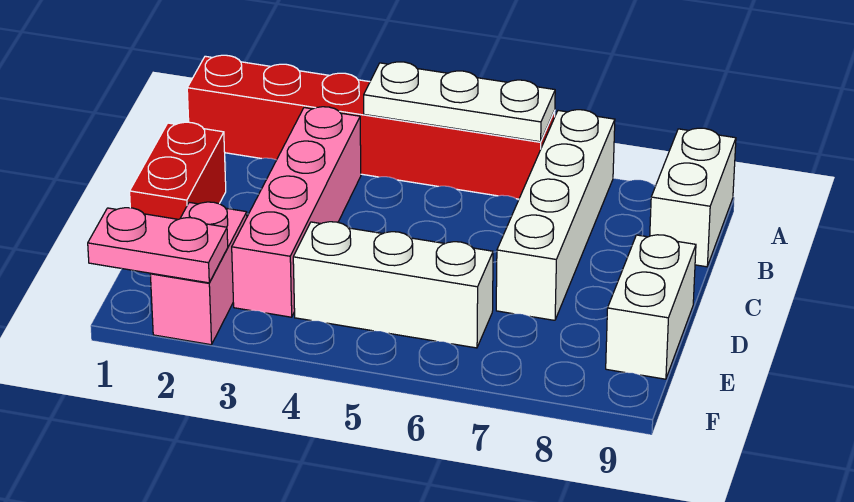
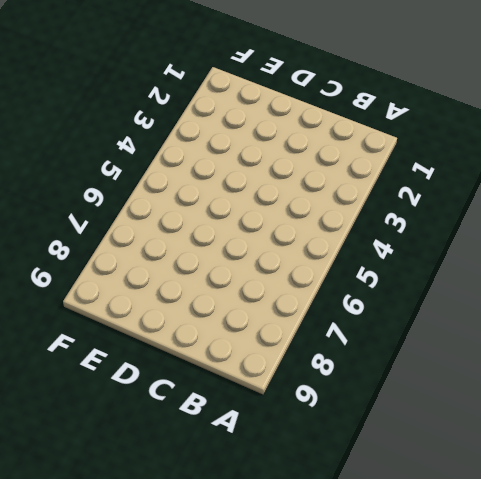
none -> red brick A1:A6 level 1
none -> white brick A7:D7 level 1

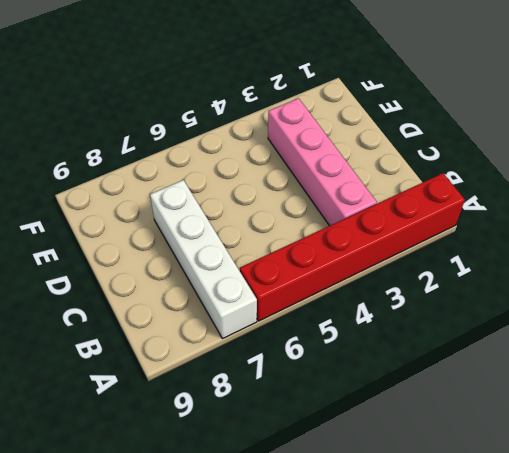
none -> white brick A9:B9 level 1
none -> red brick C1:D1 level 1

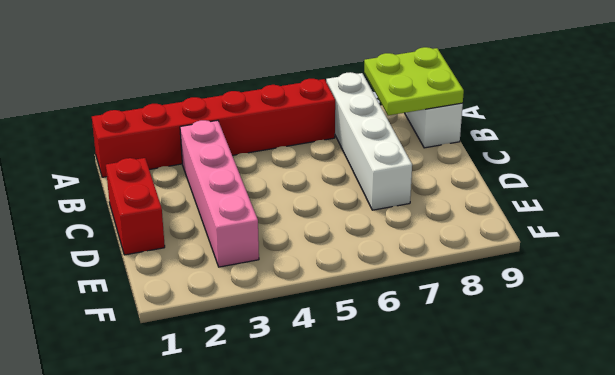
lime plate A8:B9 level 2 -> none
none -> white brick D9:E9 level 1
none -> pink brick E2:F2 level 1

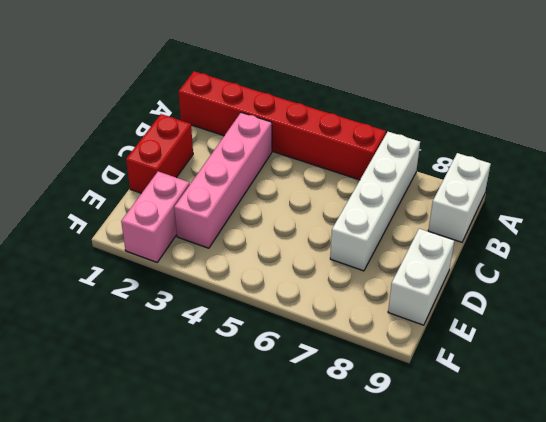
none -> white brick E4:E6 level 1
none -> white plate A4:A6 level 2

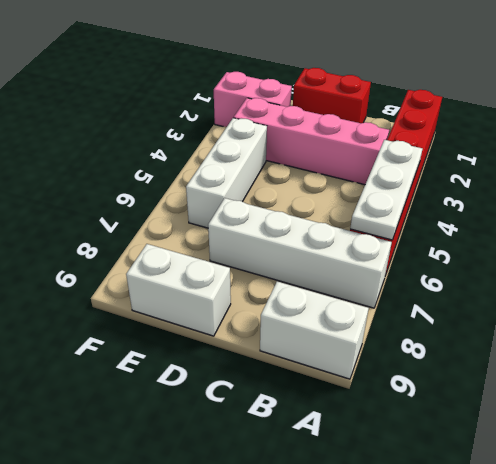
none -> pink plate F1:F2 level 2

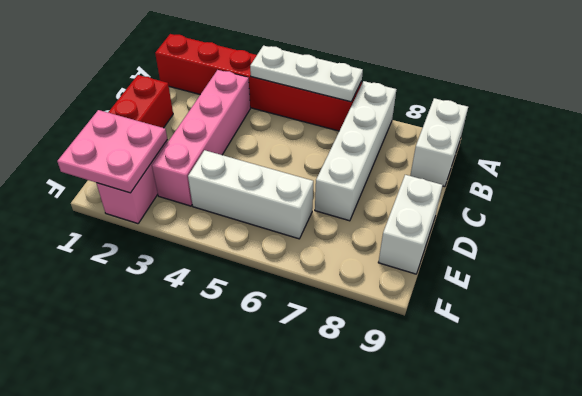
pink plate E1:F2 level 2 -> pink plate F1:F2 level 2

